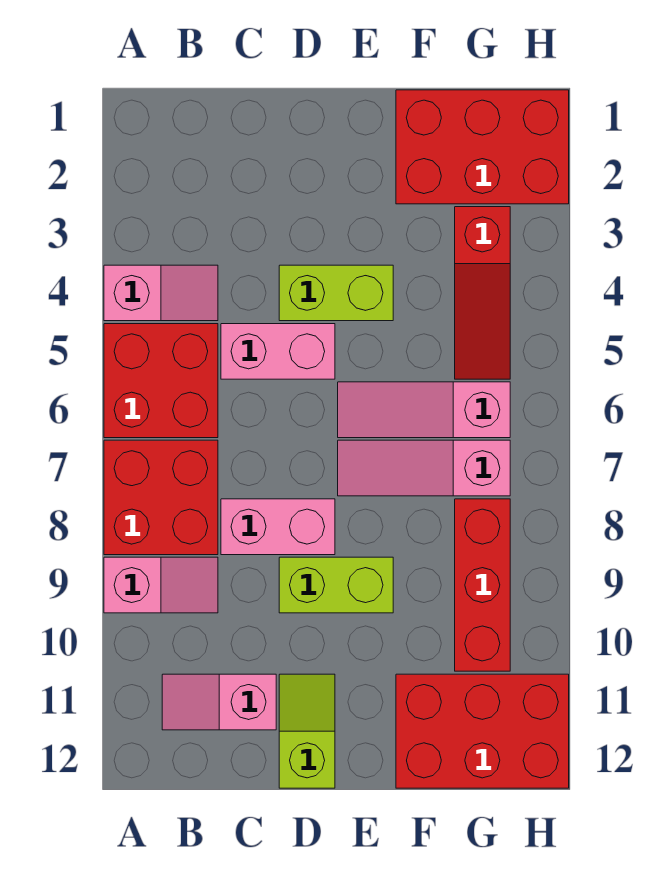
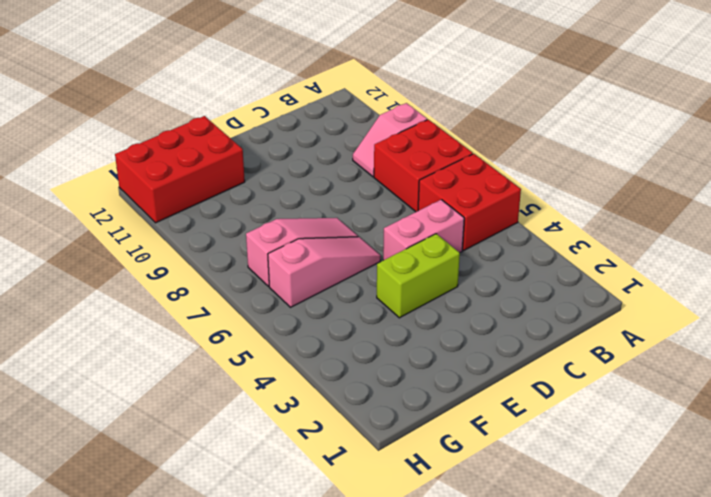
none -> pink slope A4:B4 level 1 top A
none -> pink slope B11:C11 level 1 top C
none -> pink brick C8:D8 level 1

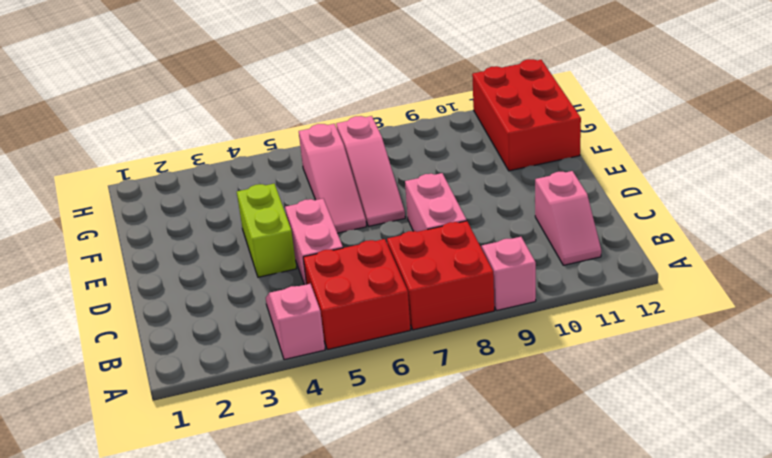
none -> lime brick D9:E9 level 1
none -> lime slope D11:D12 level 1 top 12
none -> red brick F1:H2 level 1

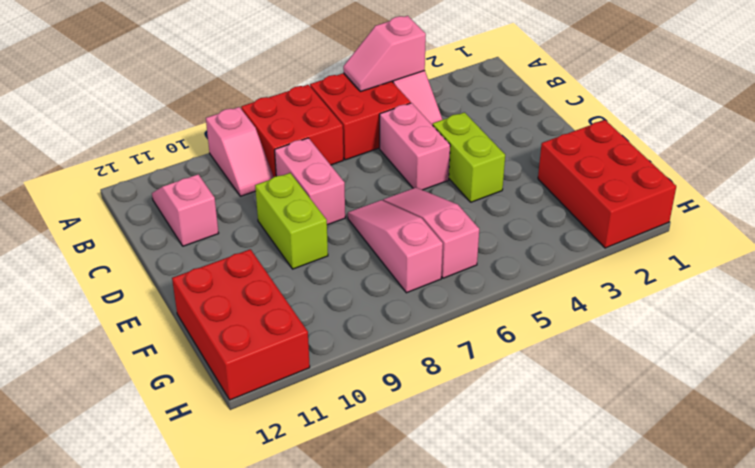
pink slope A4:A5 level 2 top 4 -> none
none -> lime slope D11:D12 level 1 top 12
none -> red slope G3:G5 level 1 top 3
none -> red brick G8:G10 level 1

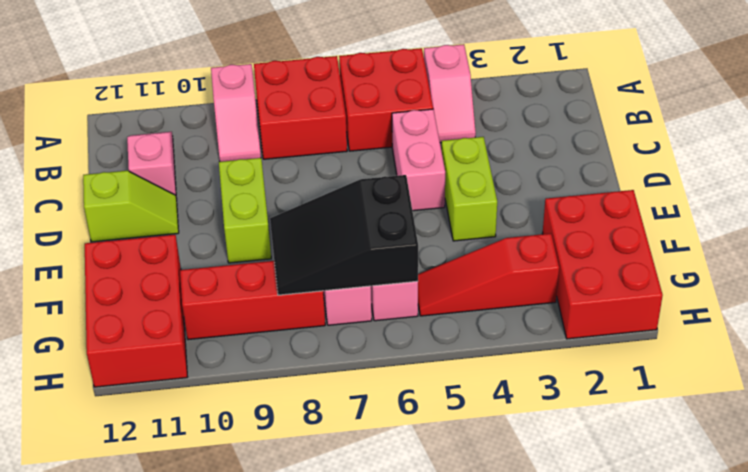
black slope F6:G8 level 2 top 6 -> none
none -> pink brick C8:D8 level 1

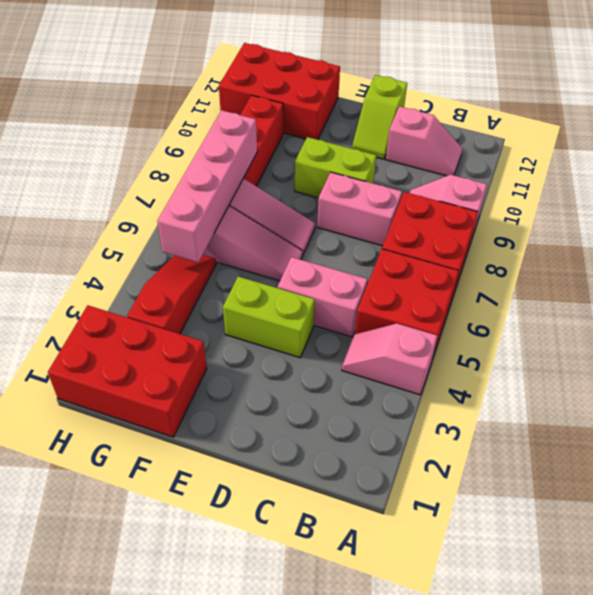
pink brick G5:G8 level 2 -> none

